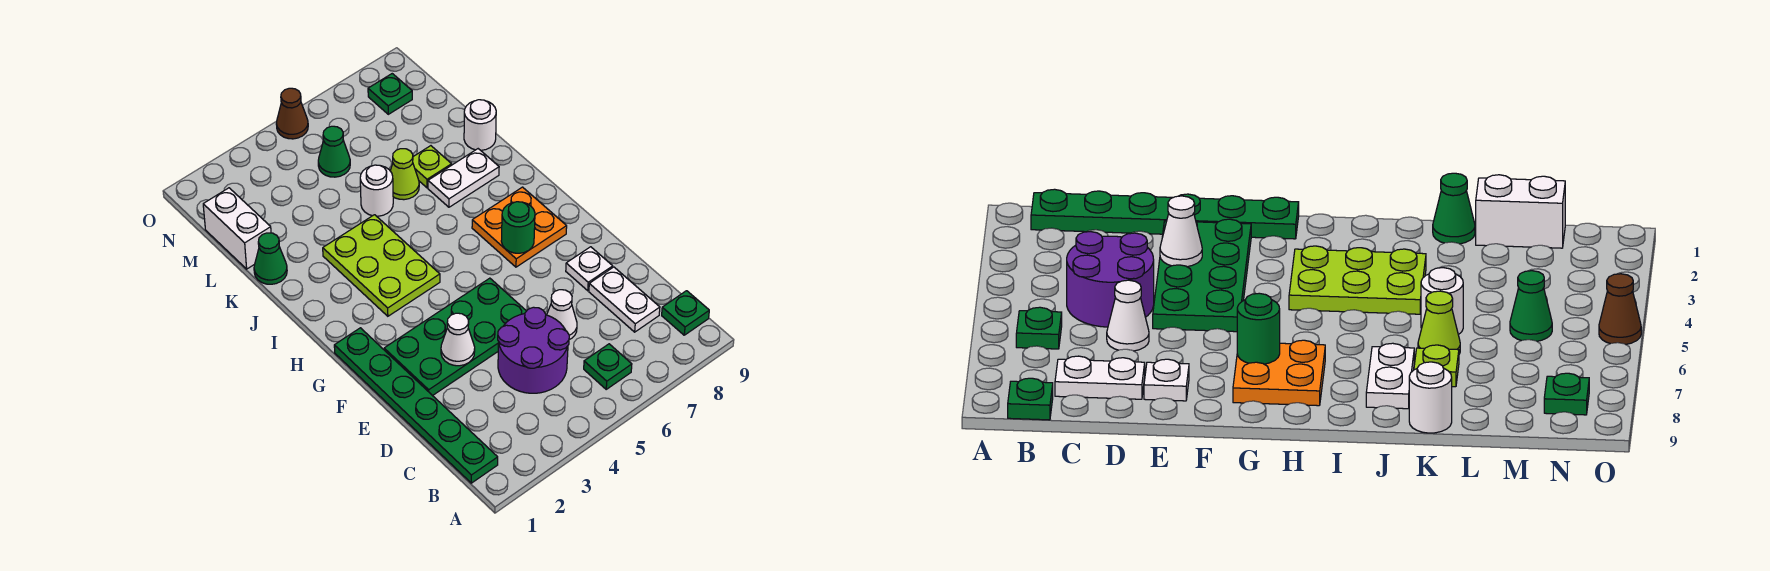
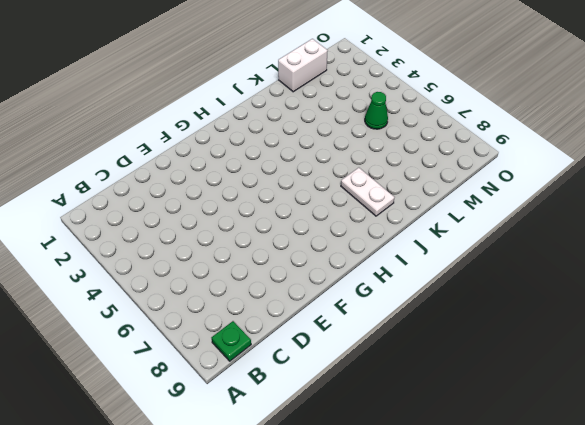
none -> green plate B1:G1 level 1
none -> green plate B6 level 1
none -> purple round brick C4:D5 level 1

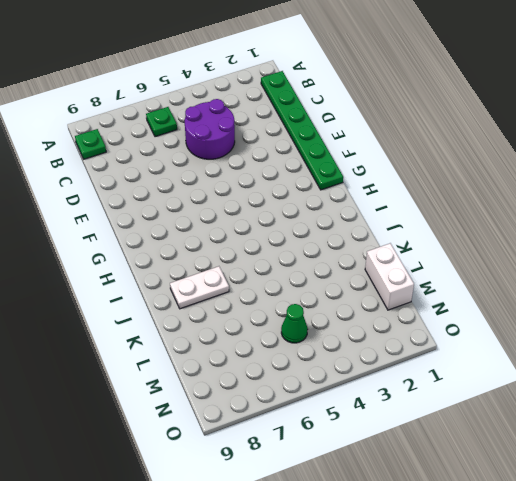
none -> white plate C8:D8 level 1
none -> white cone D6 level 1
none -> green plate E2:F5 level 1

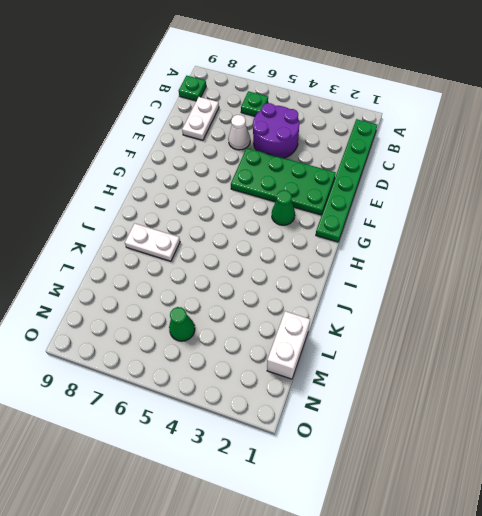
green cone G3 level 1 -> green cone K1 level 1
none -> white plate E8 level 1
none -> orange plate G7:H8 level 1
none -> lime plate H3:J4 level 1

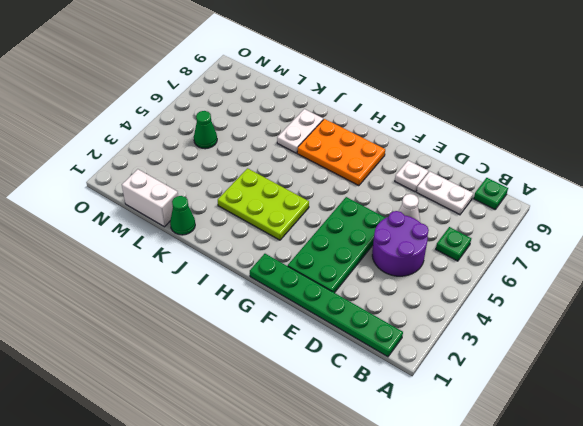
orange plate G7:I8 level 1 -> orange plate G7:H8 level 1
none -> white round brick K5 level 1
none -> lime cone K6 level 1
none -> lime plate K7 level 1

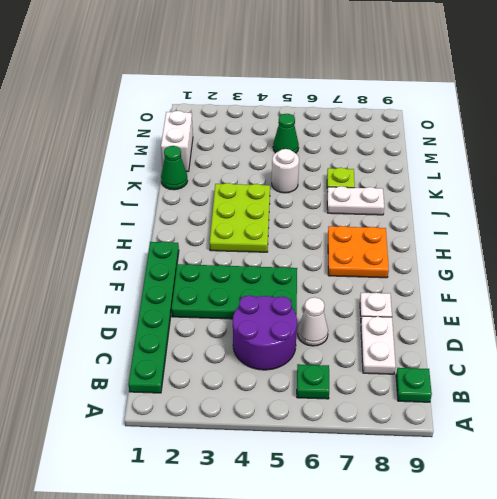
none -> lime cone K6 level 1
none -> white round brick K9 level 1
none -> green plate N8 level 1

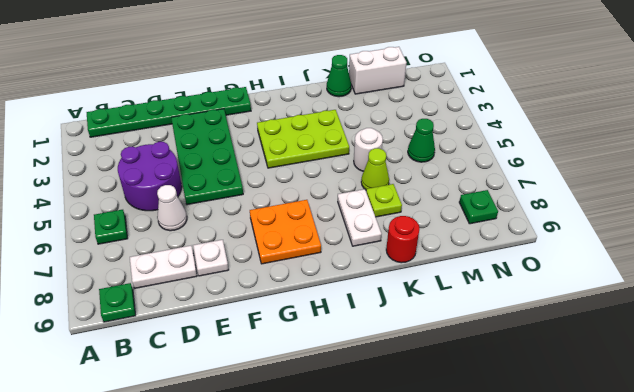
red round brick K9 level 1 -> white round brick K9 level 1
none -> brown cone O5 level 1
none -> white cone E3 level 2
none -> green round brick G7 level 2

